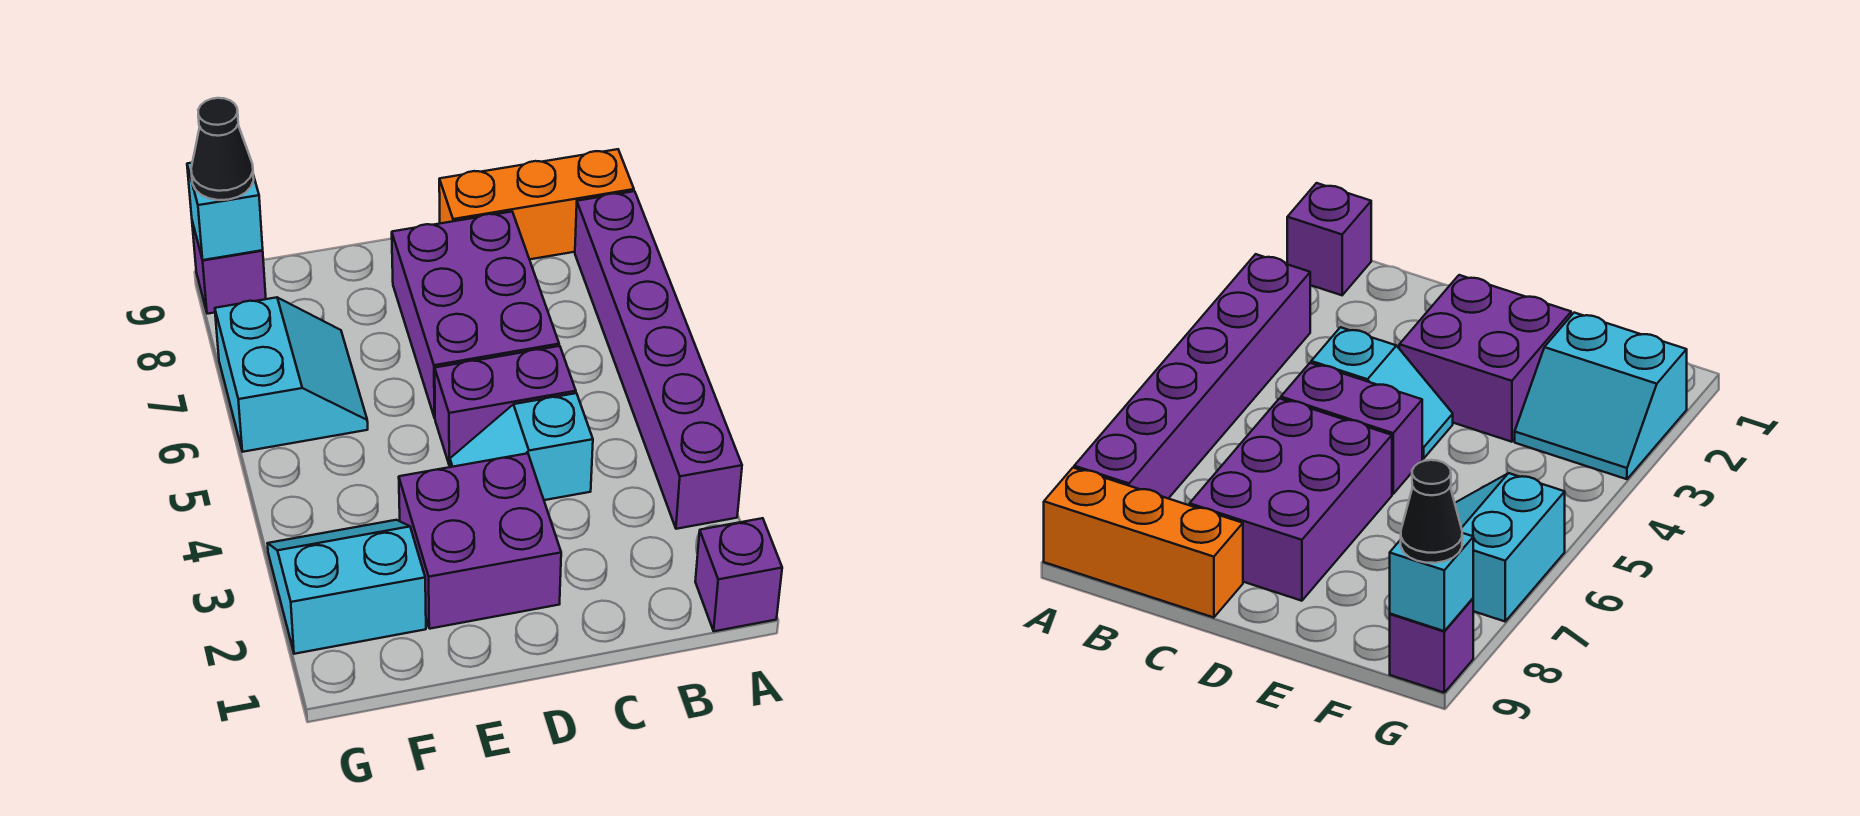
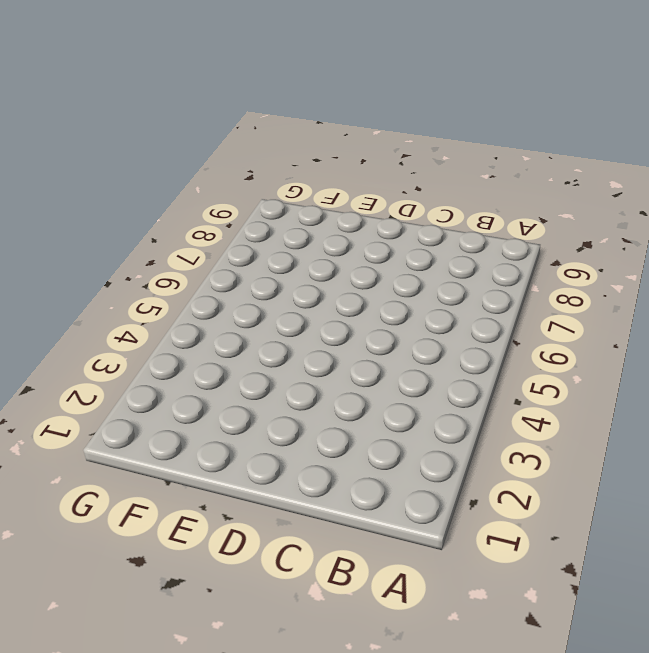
none -> purple brick A1 level 1
none -> purple brick A3:A8 level 1
none -> orange brick A9:C9 level 1

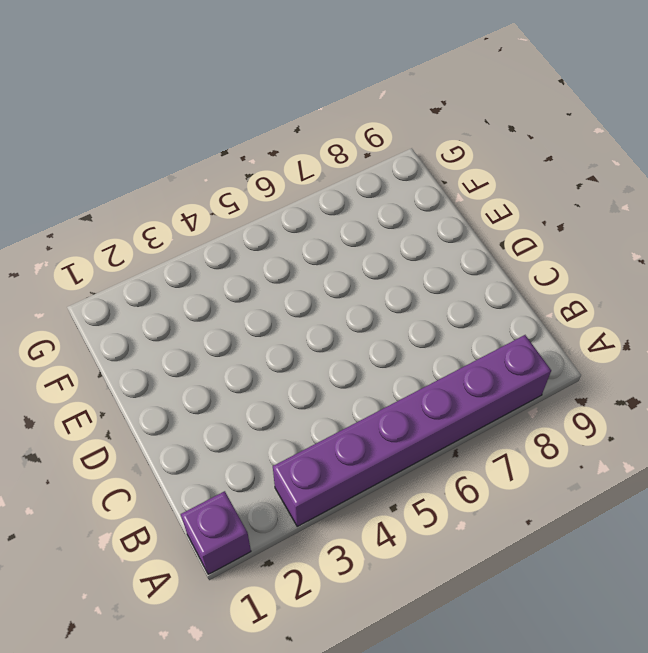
none -> orange brick A9:C9 level 1
none -> cyan slope C4:D4 level 1 top C
none -> purple brick C5:D5 level 1

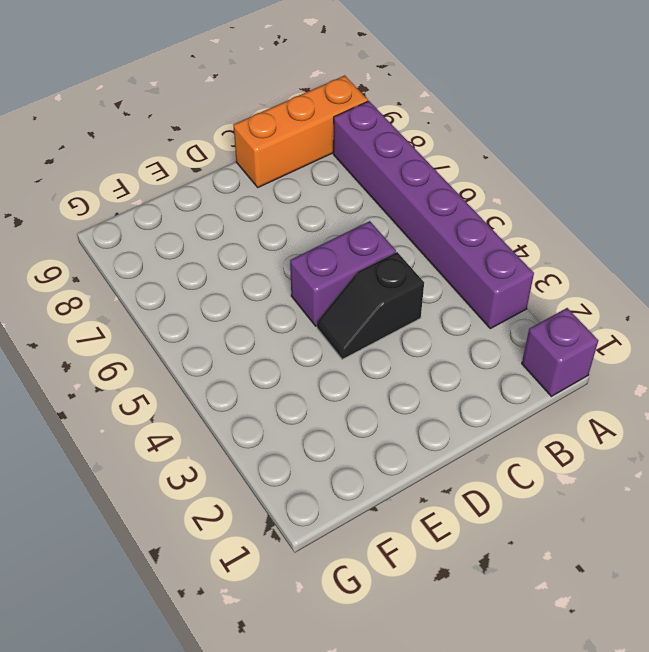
black slope C4:D4 level 1 top C -> cyan slope C4:D4 level 1 top C
none -> purple brick C6:D8 level 1
none -> purple brick D2:E3 level 1
none -> cyan slope F2:G3 level 1 top 2

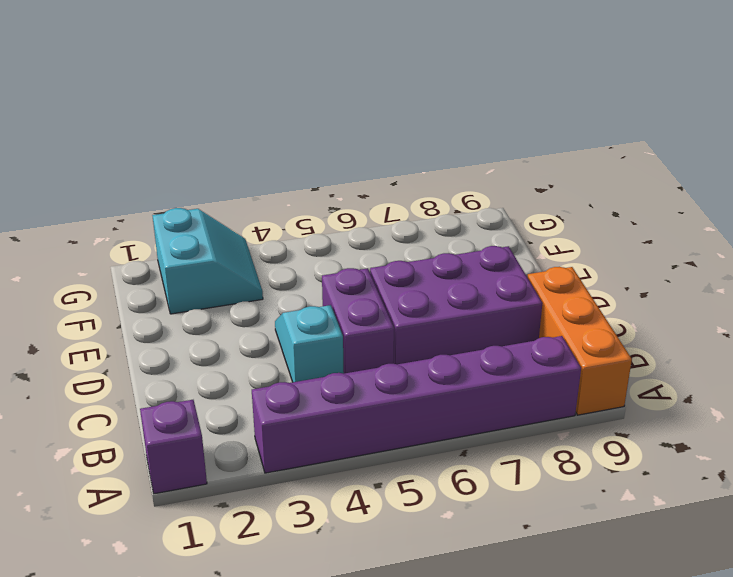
none -> purple brick D2:E3 level 1
none -> cyan slope F6:G7 level 1 top G
none -> purple brick G9 level 1

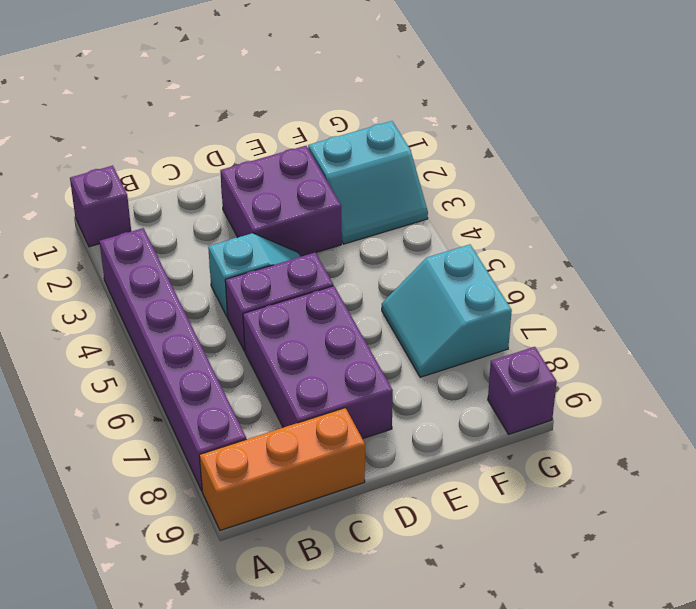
none -> cyan brick G9 level 2
none -> black cone G9 level 3

